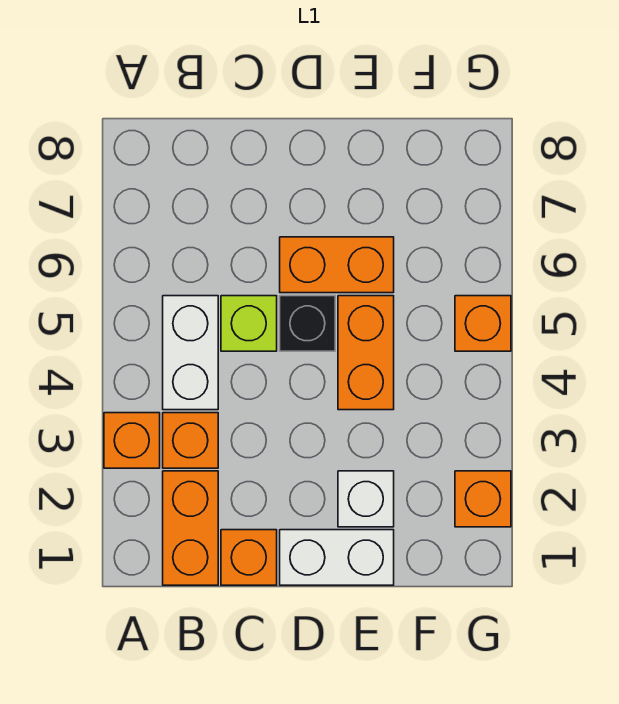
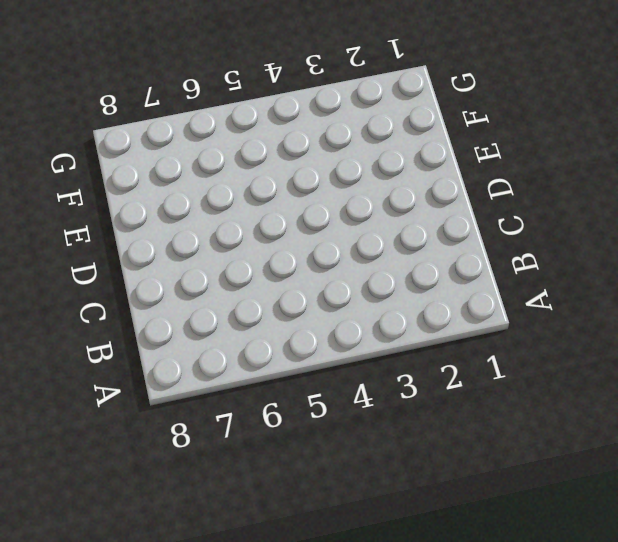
none -> orange brick A3 level 1
none -> orange brick B1:B2 level 1
none -> orange brick B3 level 1

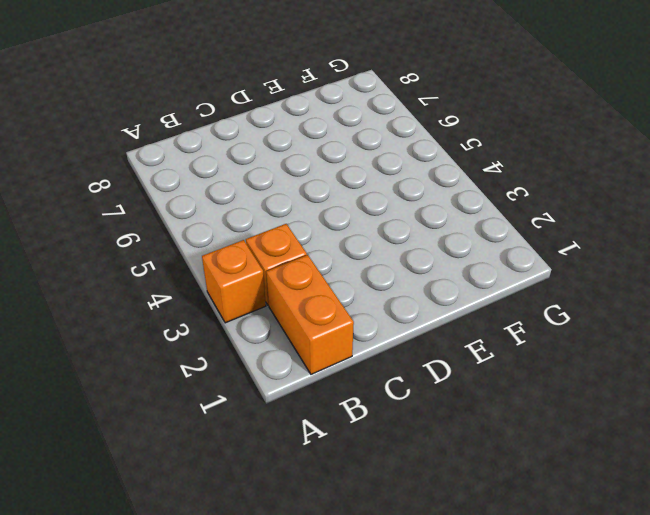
none -> white brick B4:B5 level 1
none -> orange brick C1 level 1
none -> lime brick C5 level 1

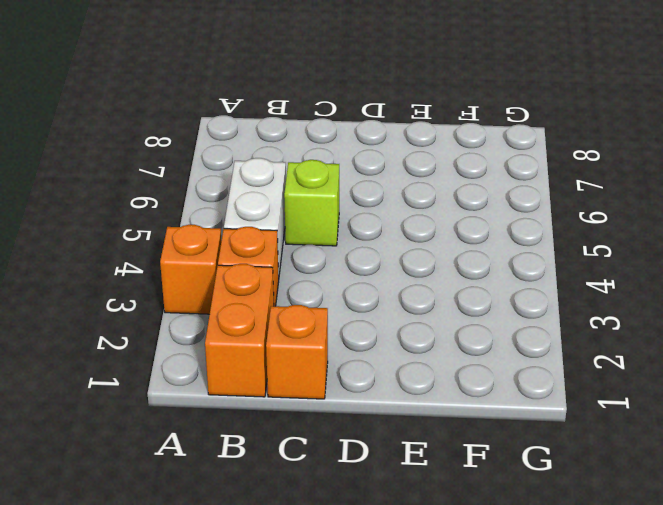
none -> white brick D1:E1 level 1
none -> black brick D5 level 1
none -> orange brick D6:E6 level 1

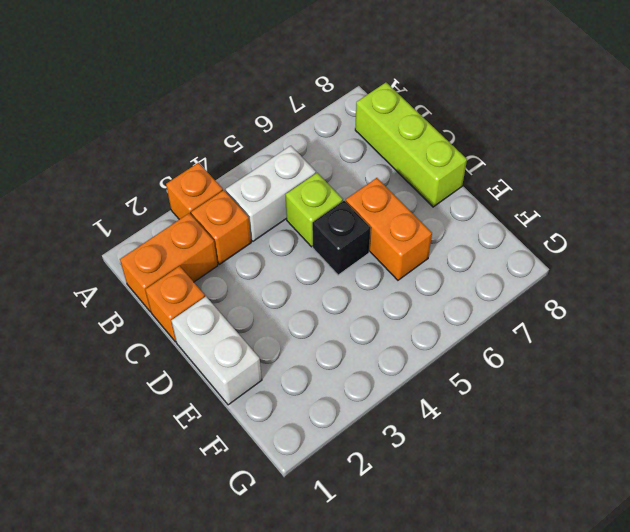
lime brick B8:D8 level 1 -> none
none -> white brick E2 level 1
none -> orange brick E4:E5 level 1
none -> orange brick G2 level 1

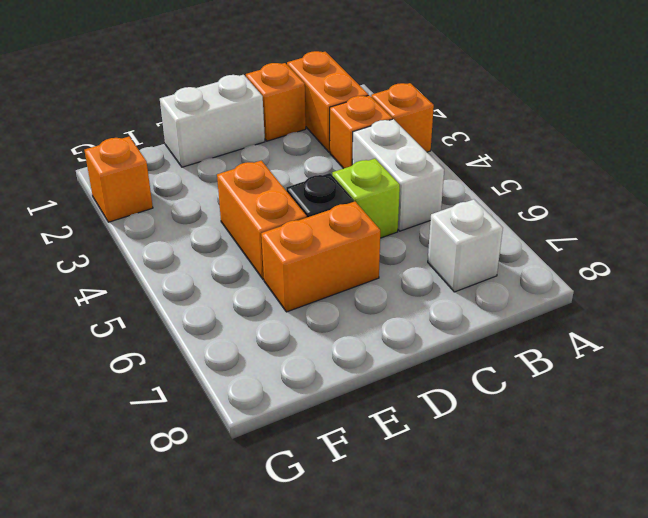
white brick B7 level 1 -> white brick E2 level 1
none -> orange brick G5 level 1

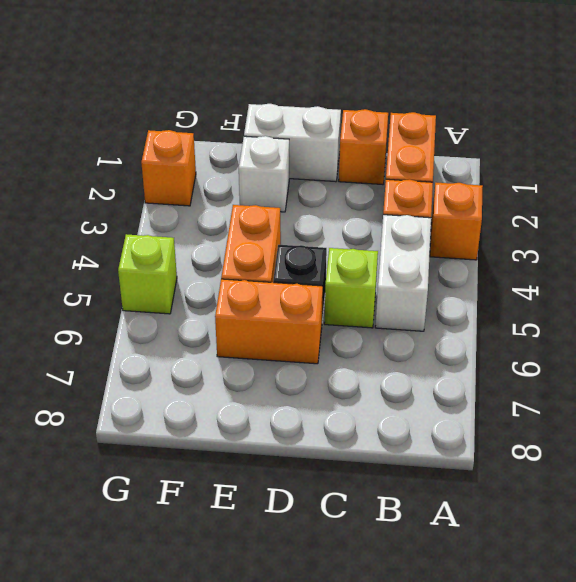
lime brick G5 level 1 -> orange brick G5 level 1

